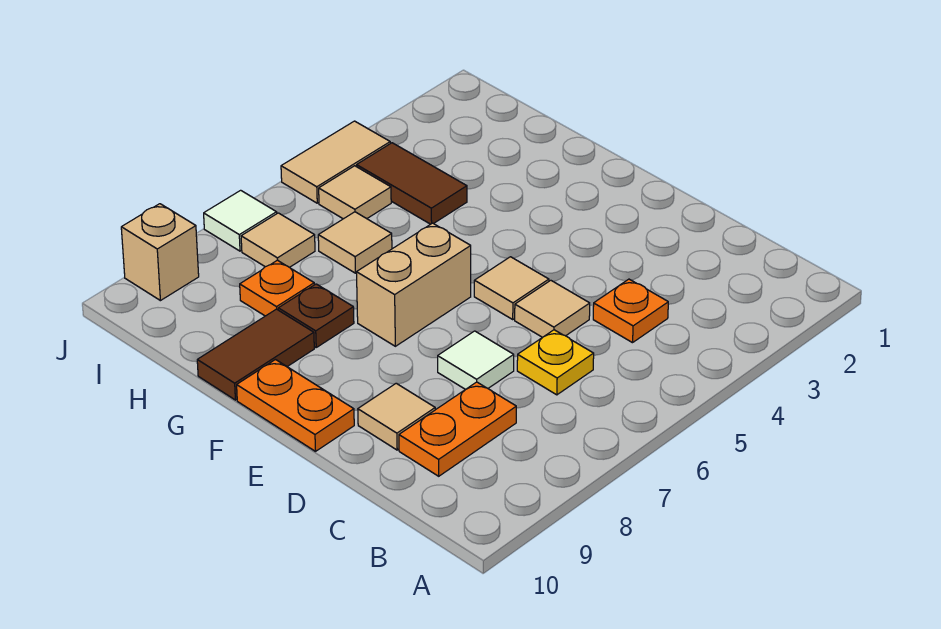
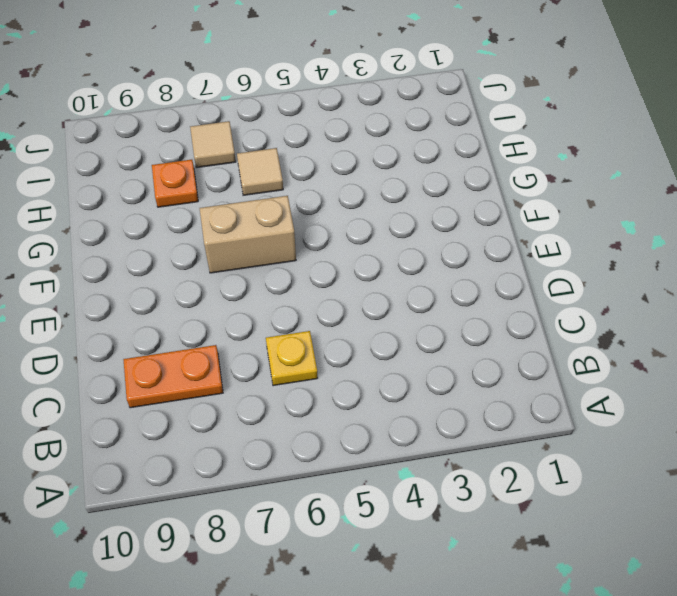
none -> orange plate C4 level 1
none -> tan tile D5 level 1
none -> white tile D7 level 1

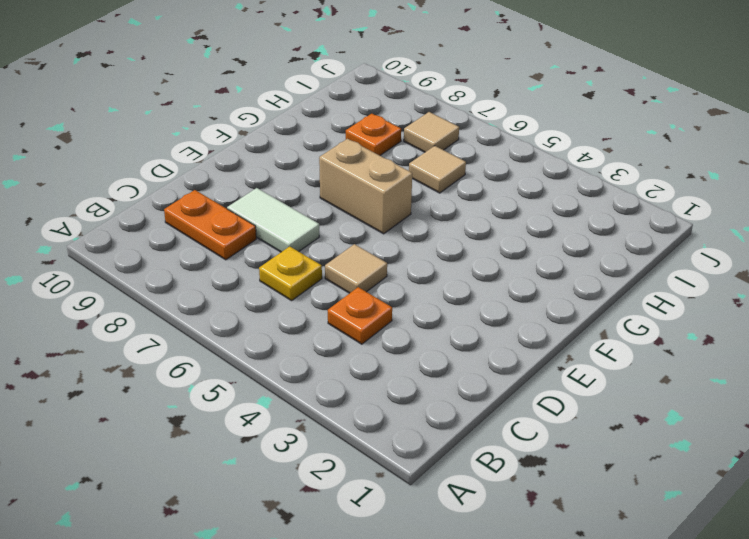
white tile D7:D8 level 1 -> white tile D7 level 1
none -> tan tile D9 level 1
none -> tan tile E5 level 1
none -> orange plate E10:F10 level 1

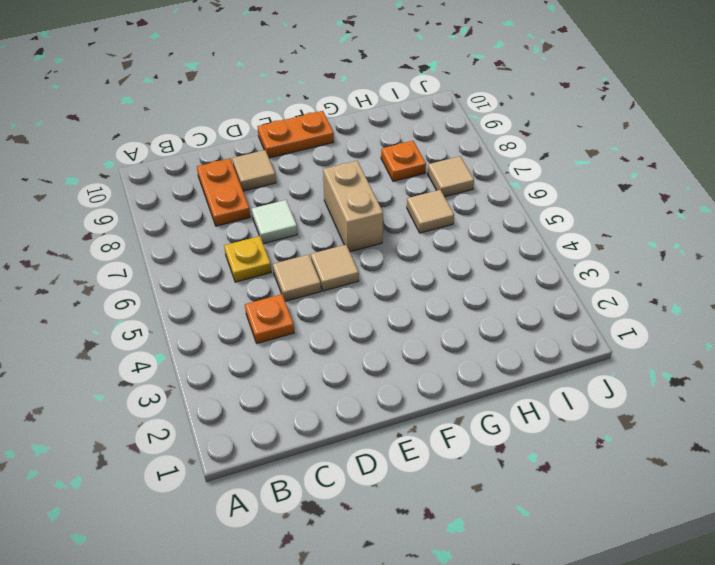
none -> brown plate G8 level 1
none -> brown tile G9:G10 level 1
none -> brown tile H4:I4 level 1

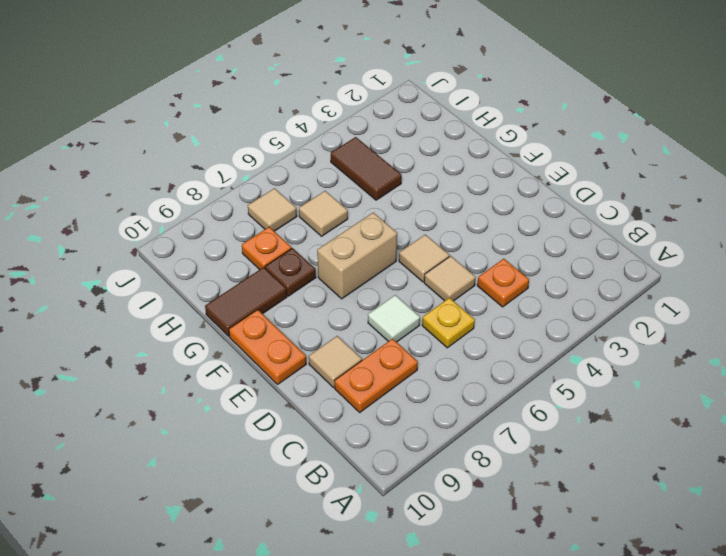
none -> tan tile I5 level 1
none -> tan tile J4:J5 level 1
none -> white tile J7 level 1

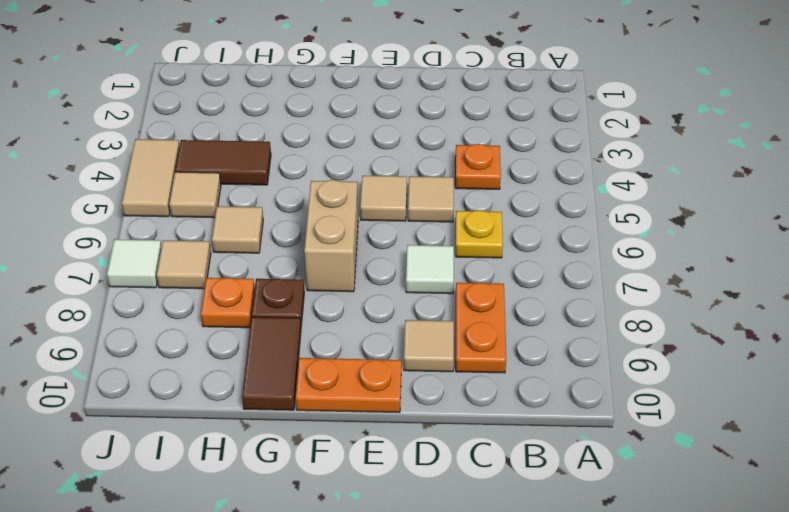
none -> tan brick J9 level 1

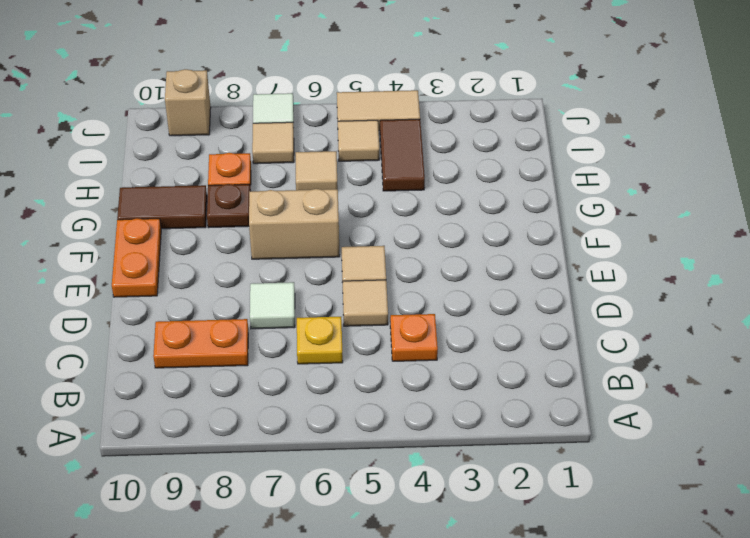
none -> tan tile D9 level 1

